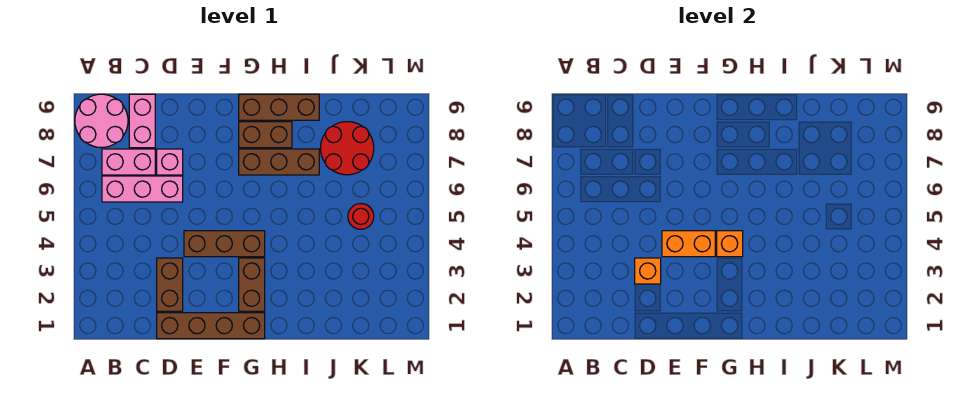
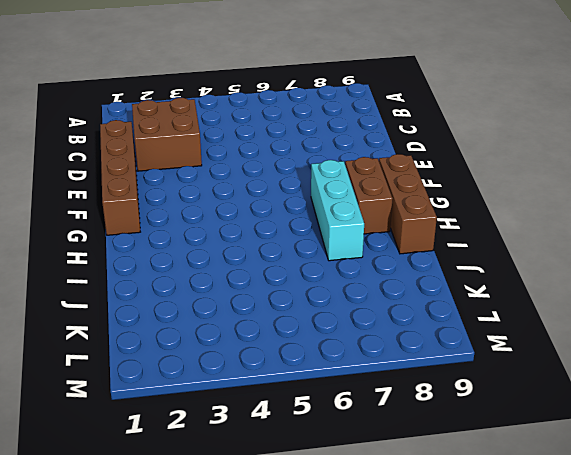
brown brick C2:D3 level 1 -> brown brick D2:D3 level 1
cyan brick G7:I7 level 1 -> brown brick G7:I7 level 1
none -> pink round brick A8:B9 level 1
none -> pink brick B6:D6 level 1
none -> pink brick B7:C7 level 1

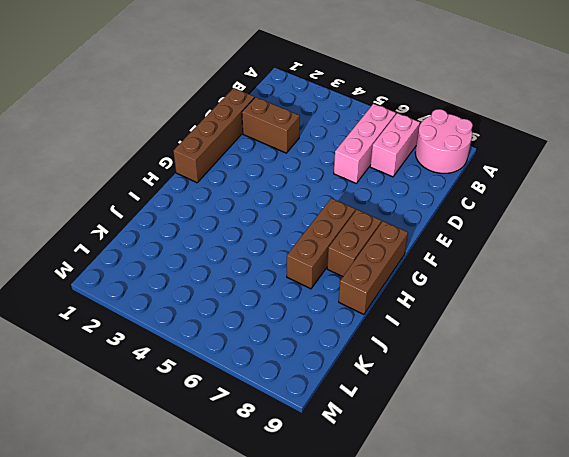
none -> pink brick C8:C9 level 1
none -> pink brick D7 level 1
none -> brown brick E4:G4 level 1

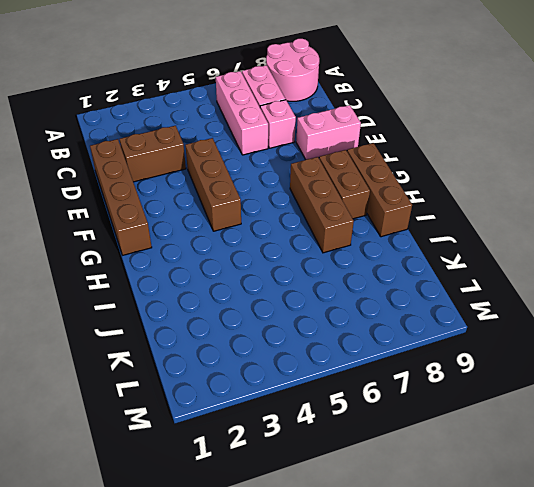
pink brick E8:E9 level 1 -> pink brick C8:C9 level 1
none -> brown brick G2:G3 level 1
none -> red round brick J7:K8 level 1
none -> red round brick K5 level 1

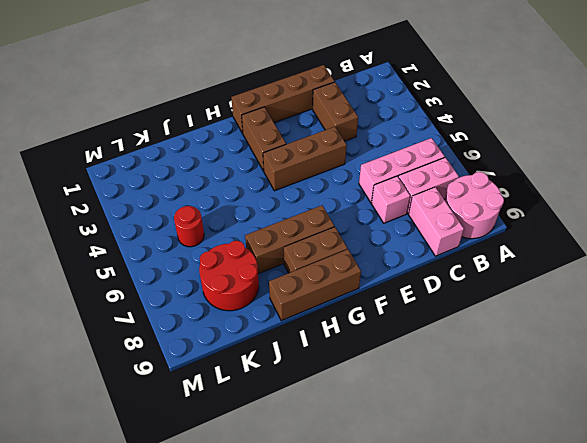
none -> orange brick D3 level 2
none -> orange brick E4:F4 level 2
none -> orange brick G4 level 2

